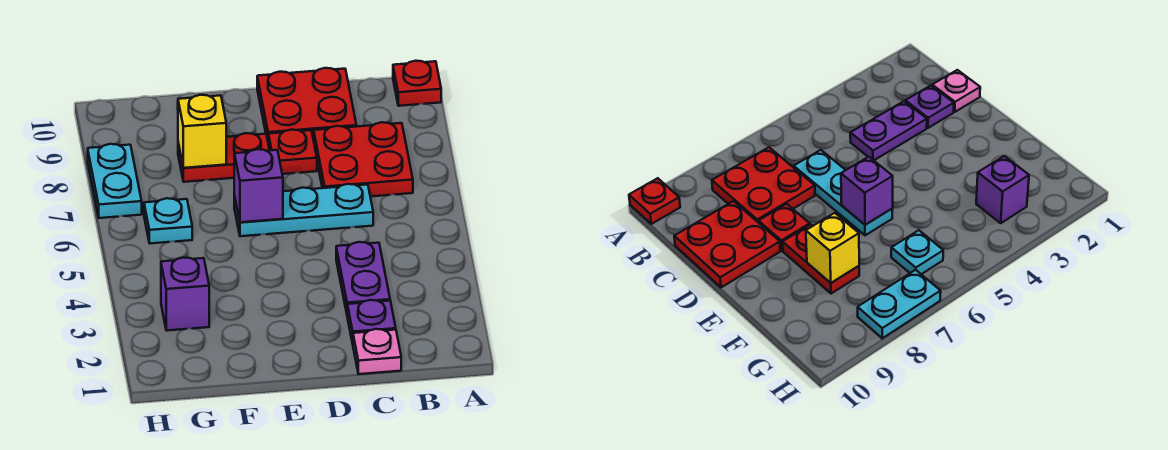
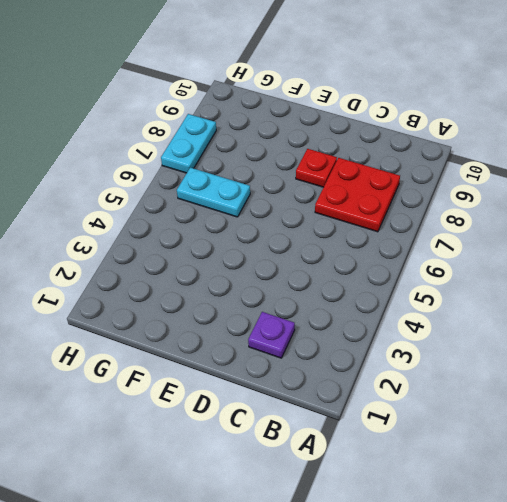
cyan plate F6:G6 level 1 -> cyan plate G6 level 1
none -> red plate A10 level 1
none -> pink plate C1 level 1
none -> purple plate C3:C4 level 1

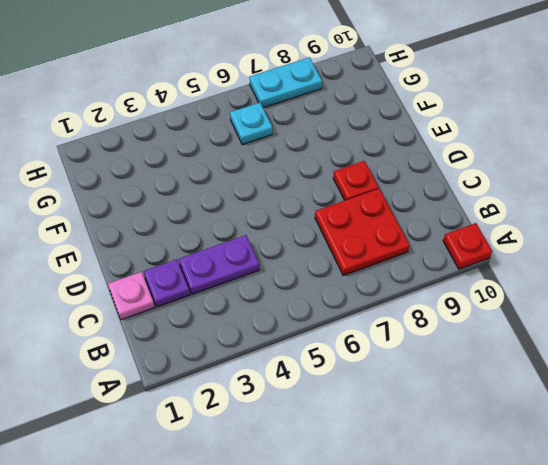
none -> cyan plate C6:E6 level 1
none -> red plate C9:D10 level 1
none -> red plate E8:F8 level 1

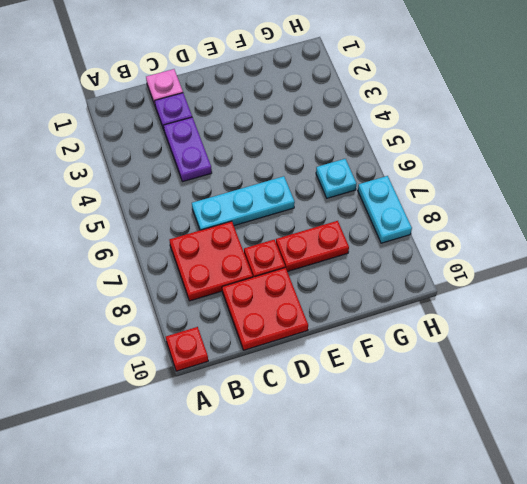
none -> purple brick G3 level 1
none -> purple brick E6 level 2
none -> yellow brick F8 level 2

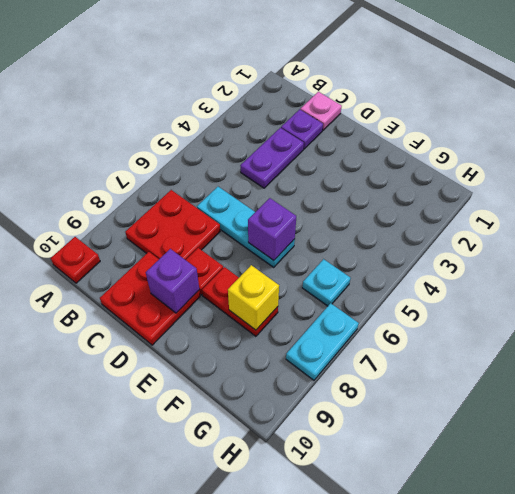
purple brick D9 level 2 -> purple brick G3 level 1

